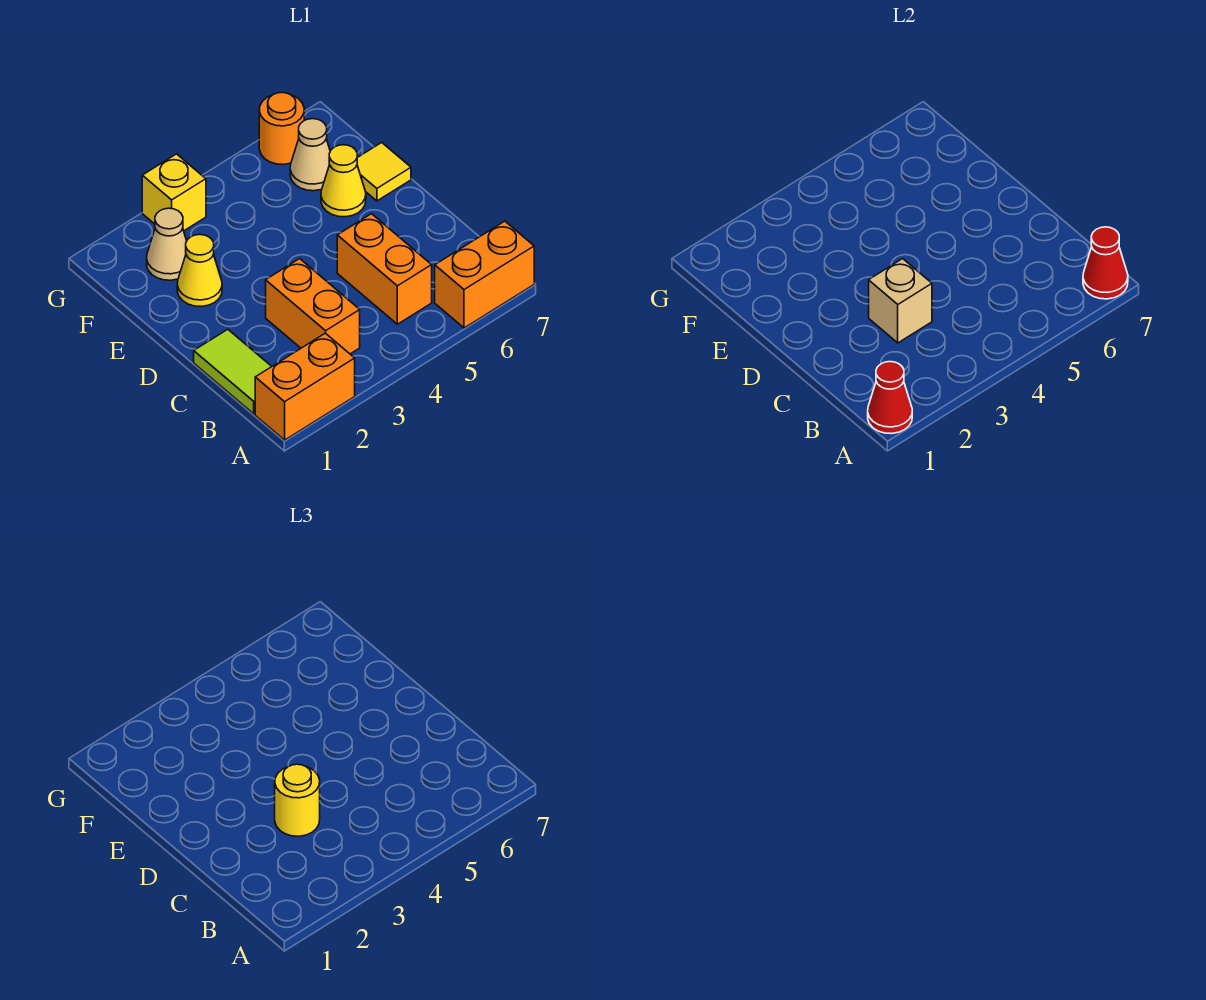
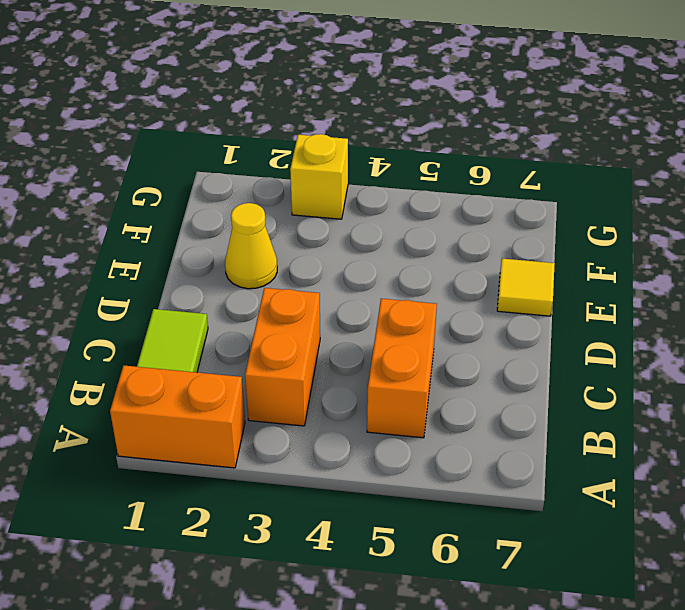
none -> orange brick A6:A7 level 1
none -> yellow cone E6 level 1
none -> tan cone F2 level 1

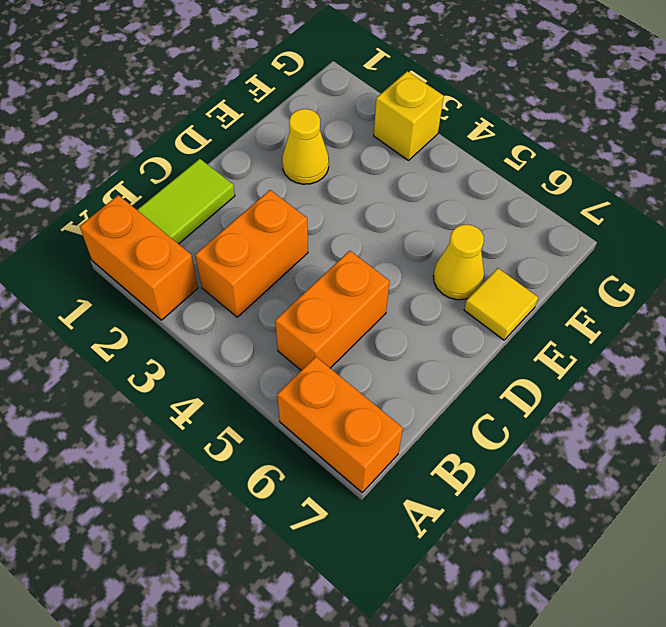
none -> tan cone F2 level 1
none -> tan cone F6 level 1
none -> orange round brick G6 level 1

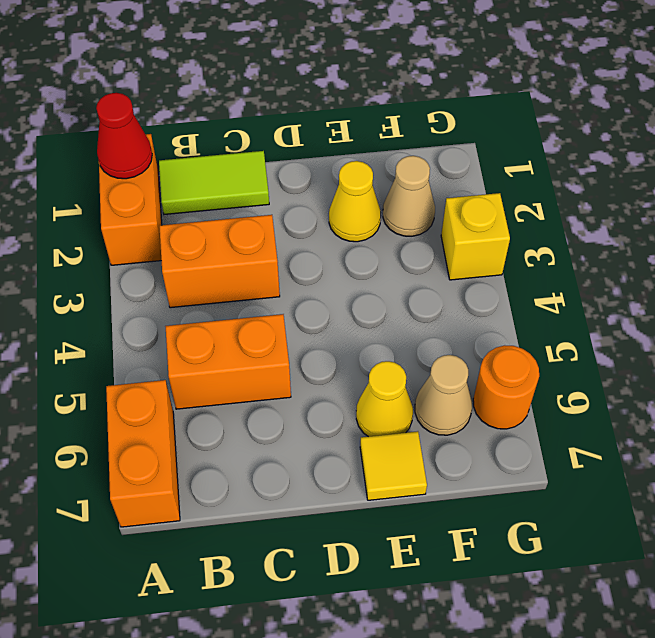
none -> red cone A7 level 2
none -> tan brick C3 level 2
none -> yellow round brick C3 level 3

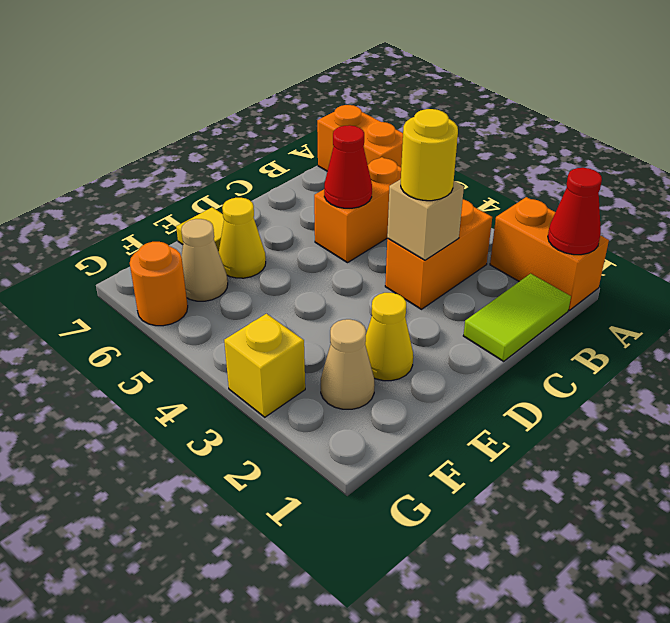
red cone C5 level 2 -> red cone A7 level 2

